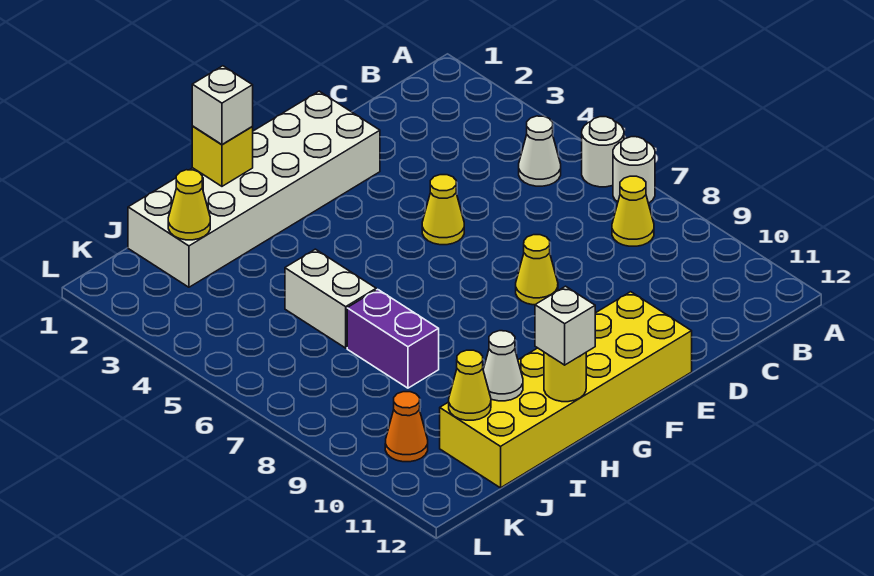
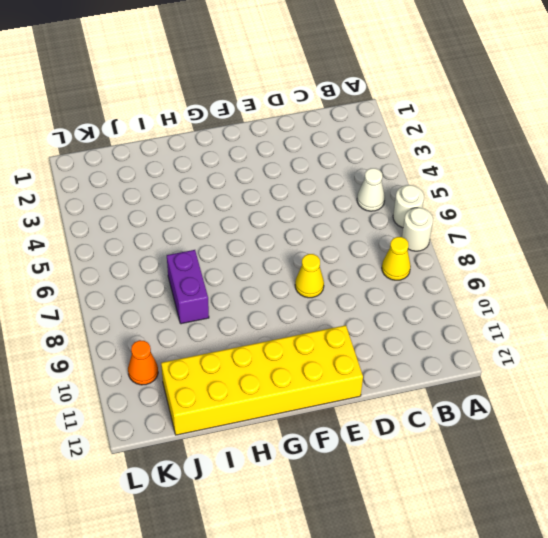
none -> white brick E1:J2 level 1
none -> yellow cone E5 level 1
none -> white brick I5:I6 level 1

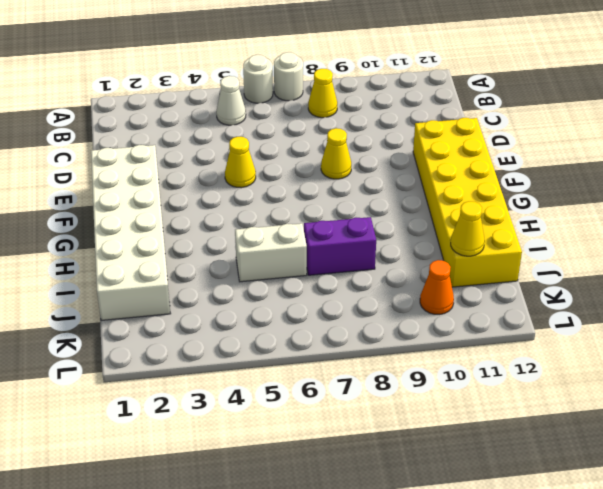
none -> yellow brick H1 level 2
none -> yellow round brick H12 level 2
none -> white cone I11 level 2

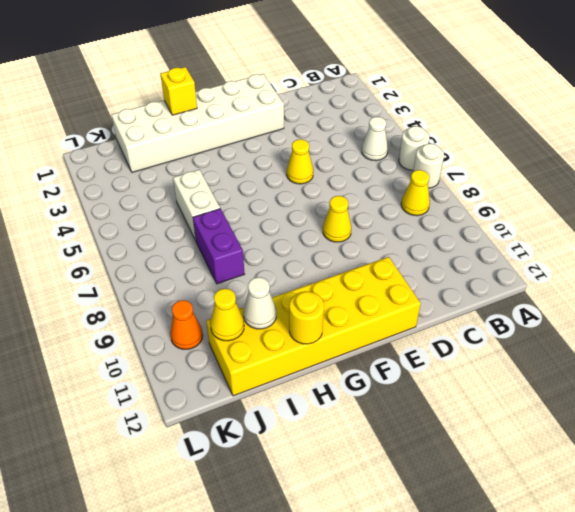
none -> yellow cone J2 level 2
none -> white brick H1 level 3
none -> white brick H12 level 3

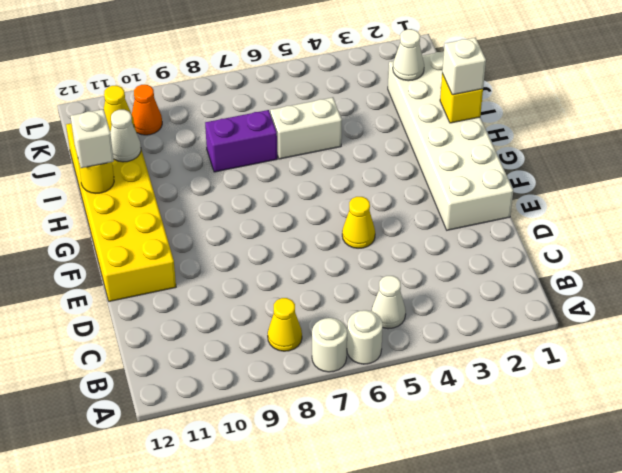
white cone J2 level 2 -> yellow cone J2 level 2
none -> yellow cone E8 level 1

